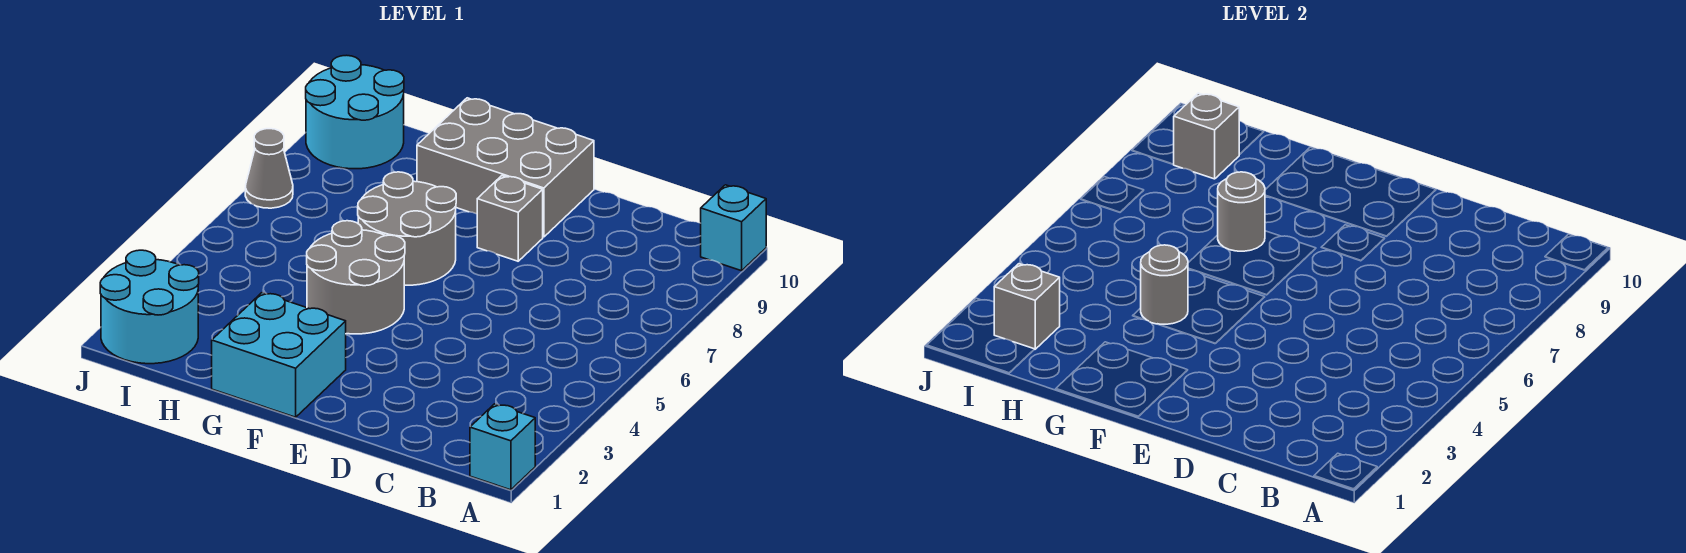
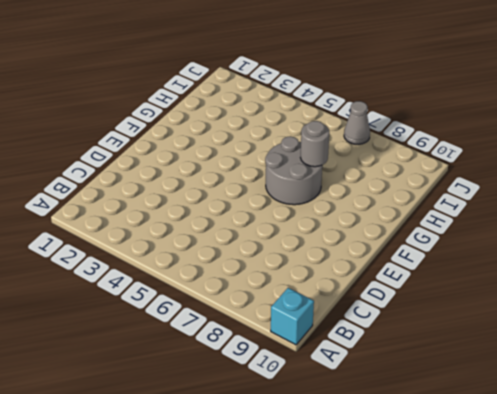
none -> cyan brick A1 level 1
none -> grey brick E8 level 1
none -> grey brick E9:G10 level 1

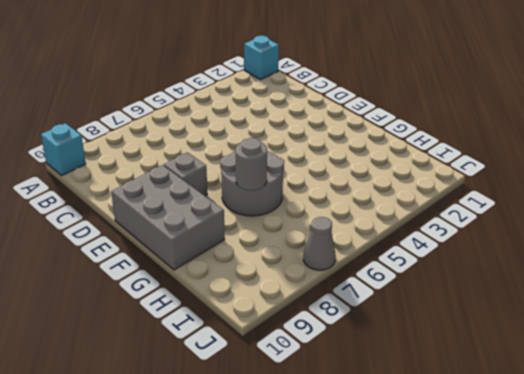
none -> cyan brick F1:G2 level 1
none -> grey round brick F4:G5 level 1
none -> cyan round brick I1:J2 level 1

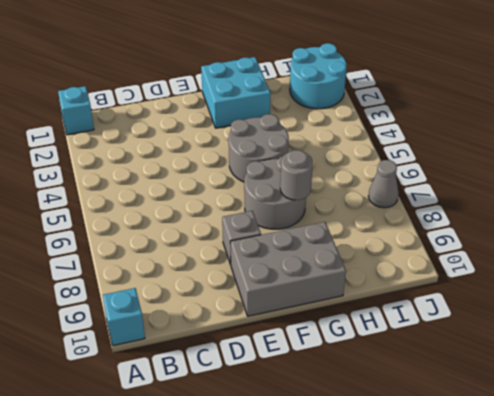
none -> cyan round brick I9:J10 level 1
none -> grey round brick G4 level 2
none -> grey brick I2 level 2

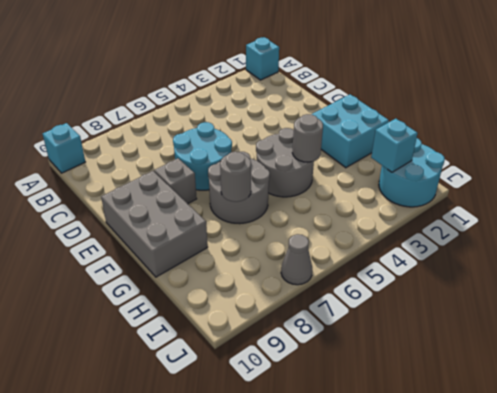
cyan round brick D6:E7 level 1 -> cyan round brick I9:J10 level 1
cyan brick I2 level 2 -> grey brick I2 level 2
none -> grey brick I9 level 2

